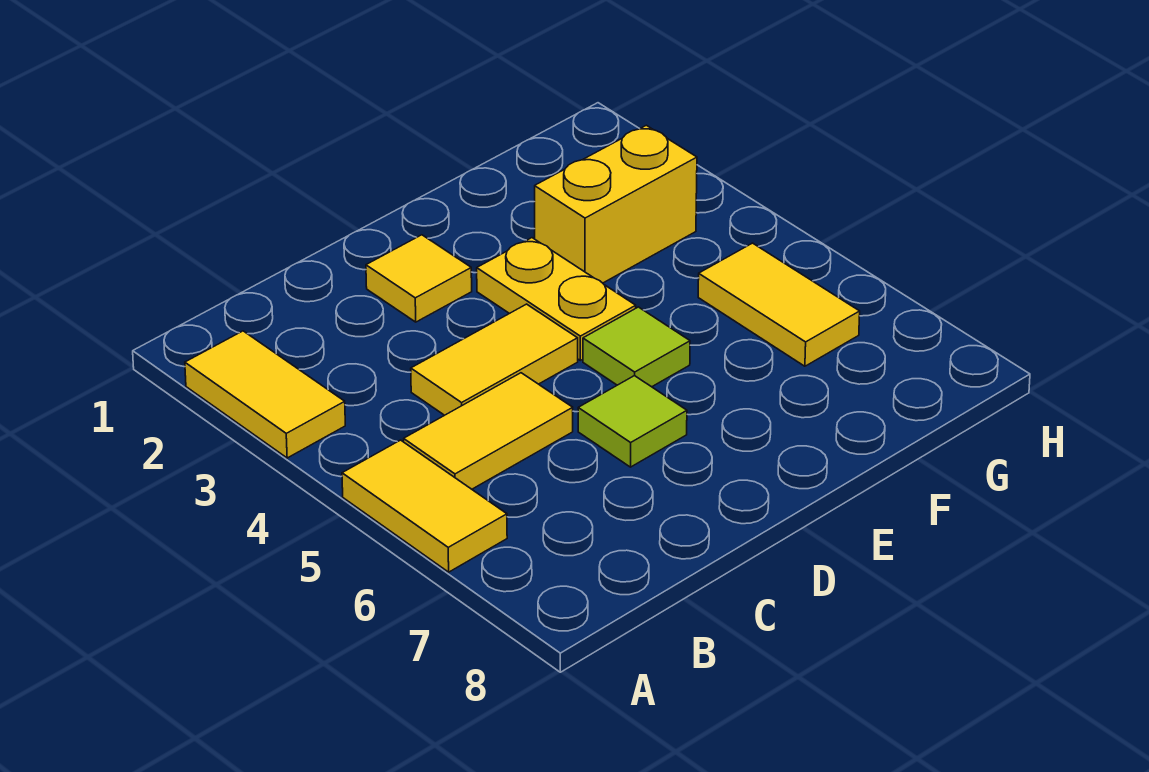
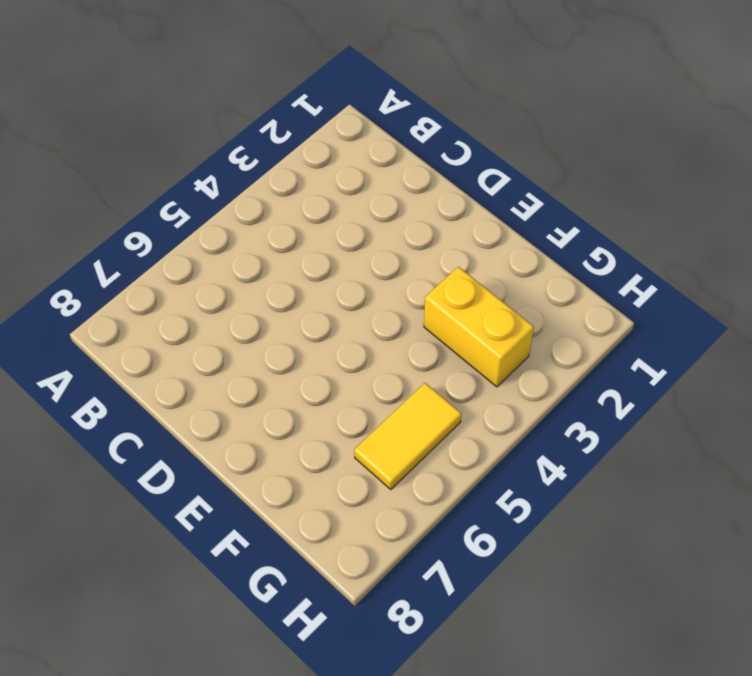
none -> yellow tile A2:A3 level 1
none -> yellow tile A5:A6 level 1

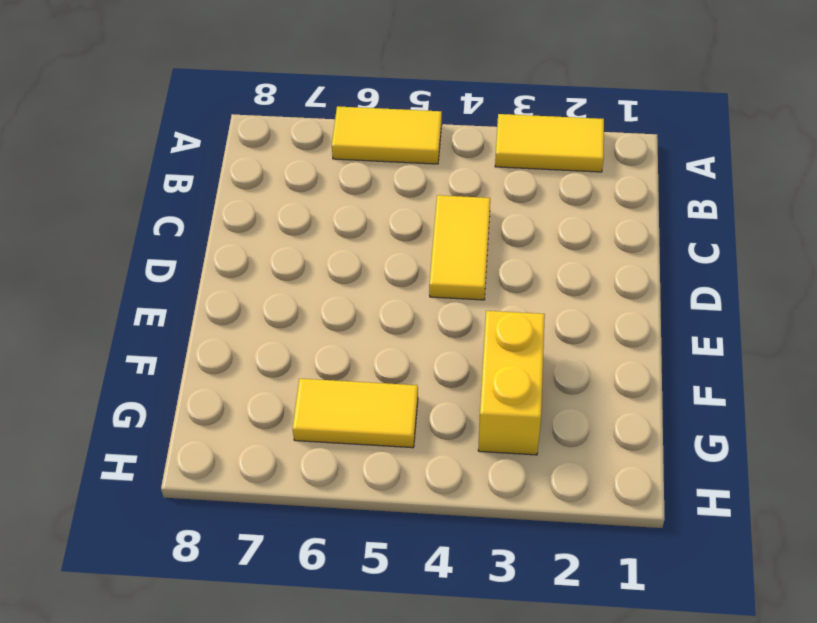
none -> yellow tile B5:C5 level 1
none -> yellow tile D2 level 1

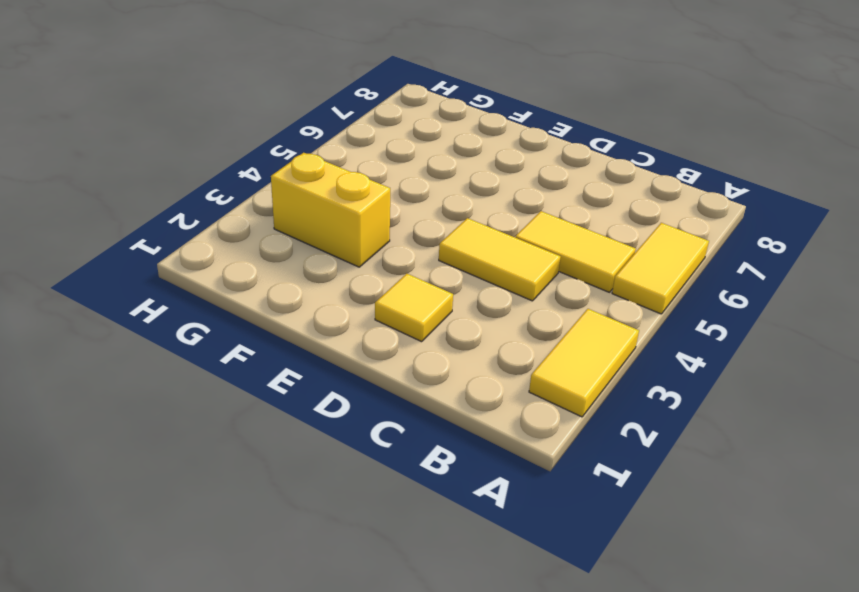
none -> lime tile D6 level 1
none -> yellow plate E3:E4 level 1

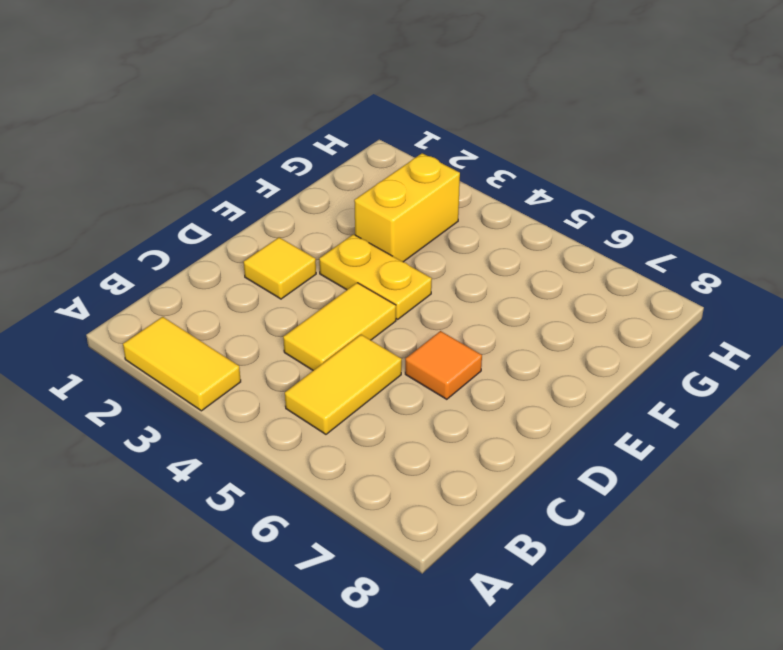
orange tile D6 level 1 -> lime tile D6 level 1
none -> yellow tile A5:A6 level 1
none -> lime tile E5 level 1

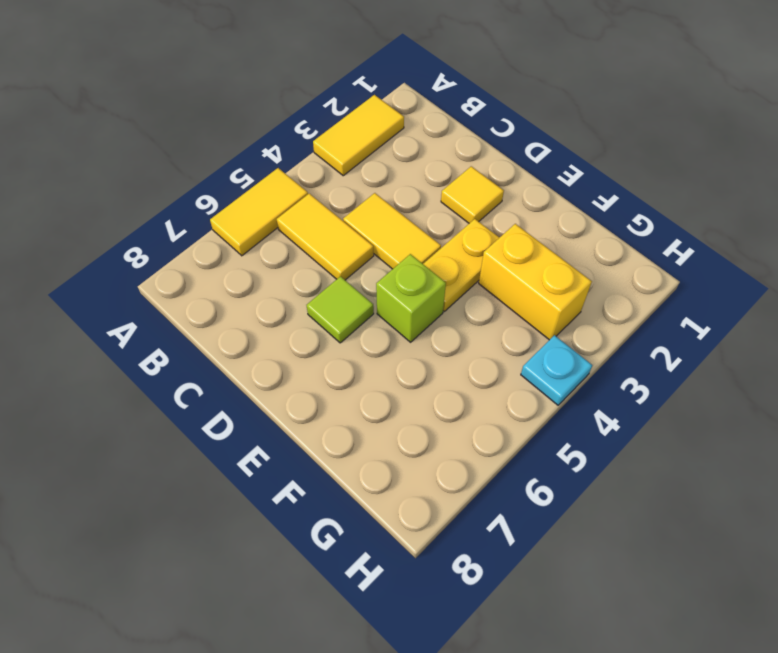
lime brick E5 level 1 -> lime tile E5 level 1
cyan plate H4 level 1 -> none
none -> yellow tile G5:G6 level 1

